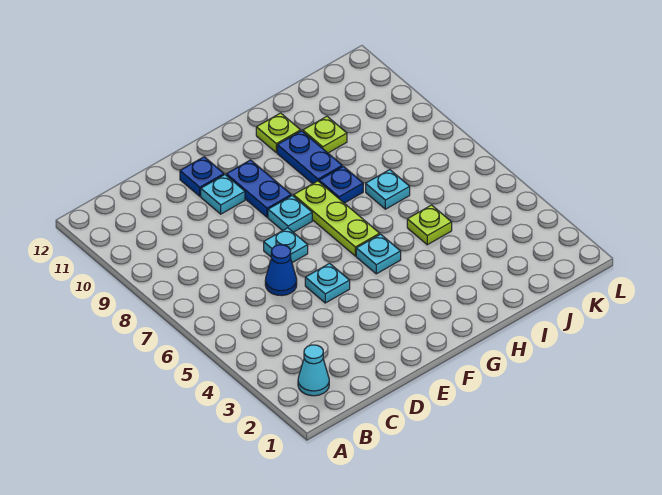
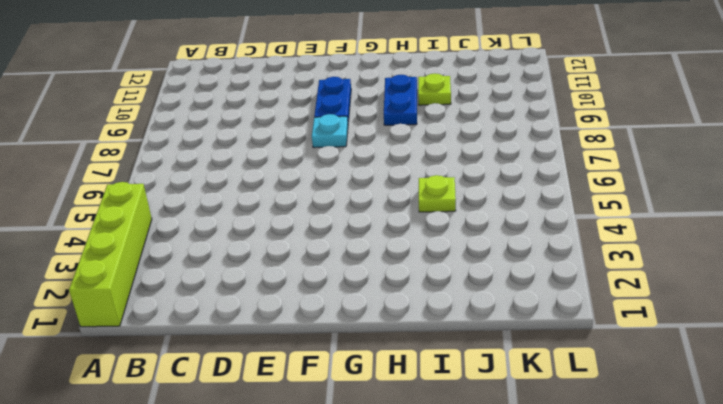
lime brick A1:A4 level 1 -> none
none -> cyan cone B2 level 1
none -> blue cone D6 level 1
none -> cyan plate E5 level 1

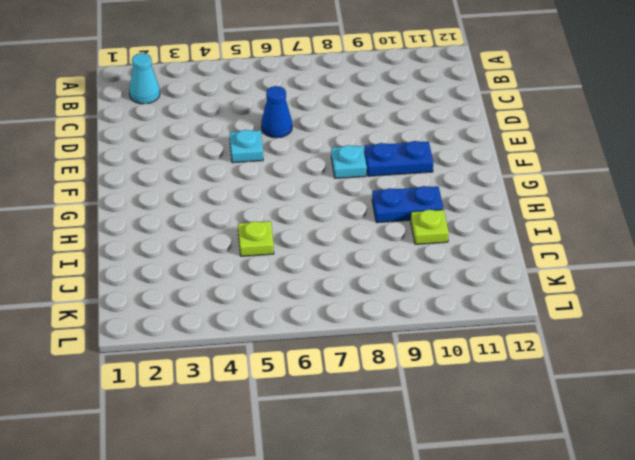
none -> cyan plate E7 level 1
none -> cyan plate E10 level 1
none -> blue plate E11 level 1

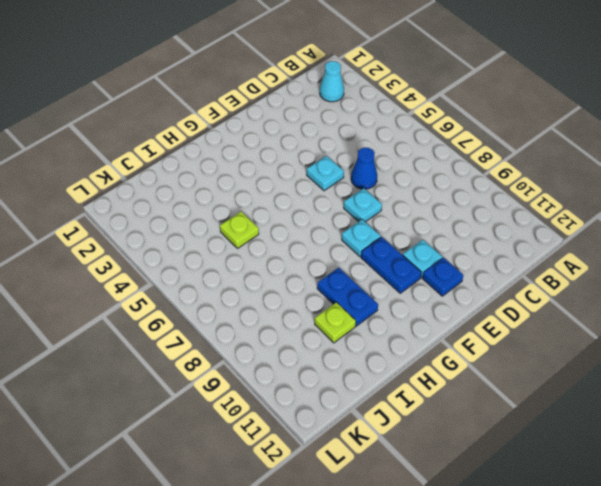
none -> cyan plate G5 level 1
none -> lime plate G6:G8 level 1
none -> blue plate H8 level 1

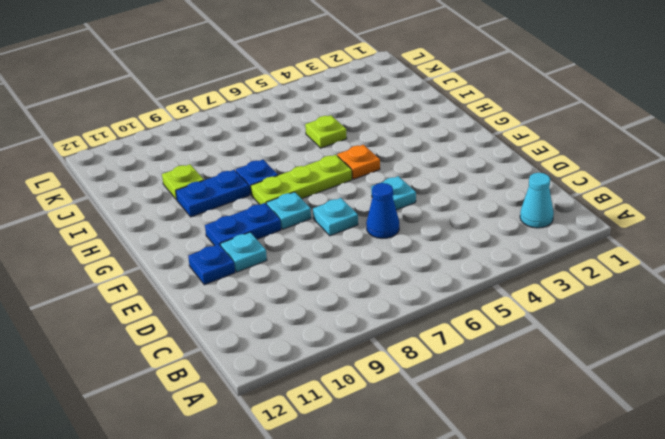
orange plate G5 level 1 -> cyan plate G5 level 1
none -> lime plate H11 level 1
none -> cyan plate I7 level 1

